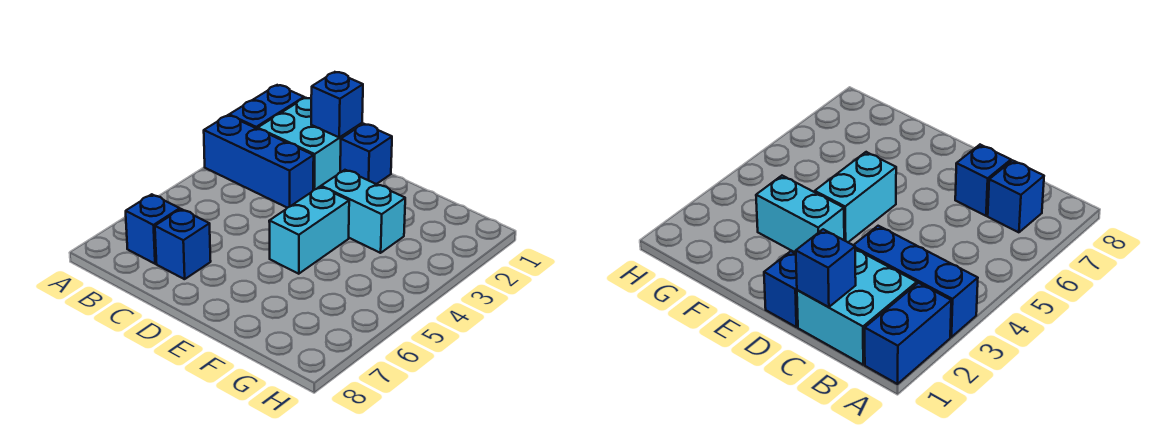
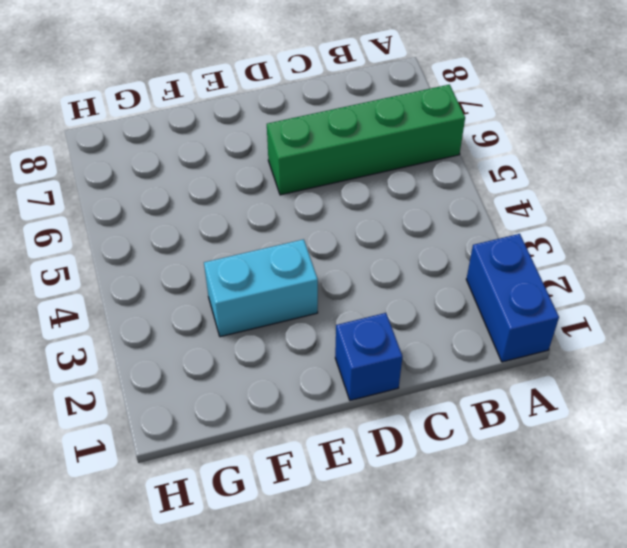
green brick A6:D6 level 1 -> none
none -> blue brick A3:C3 level 1
none -> cyan brick B1:C2 level 1

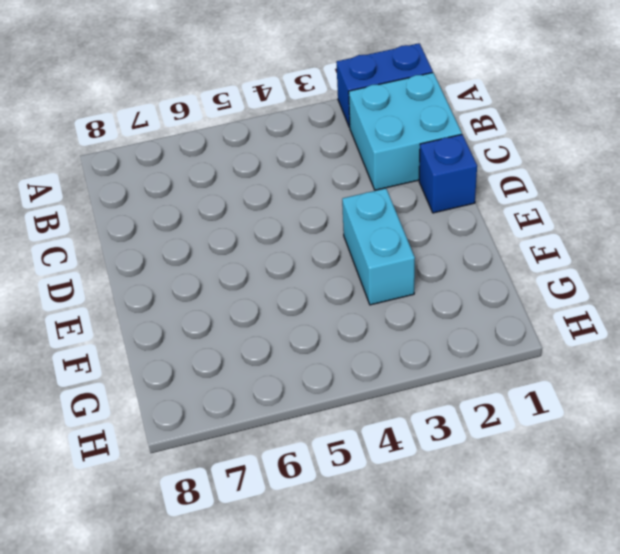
none -> blue brick A3:C3 level 1
none -> blue brick B7 level 1

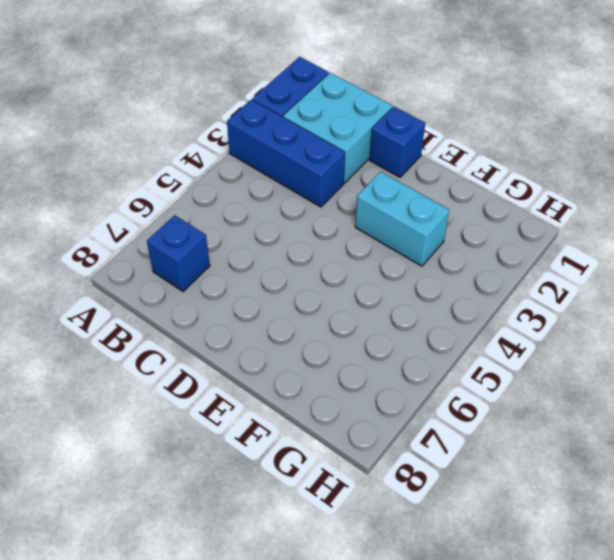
none -> blue brick C7 level 1
none -> cyan brick E4:E5 level 1

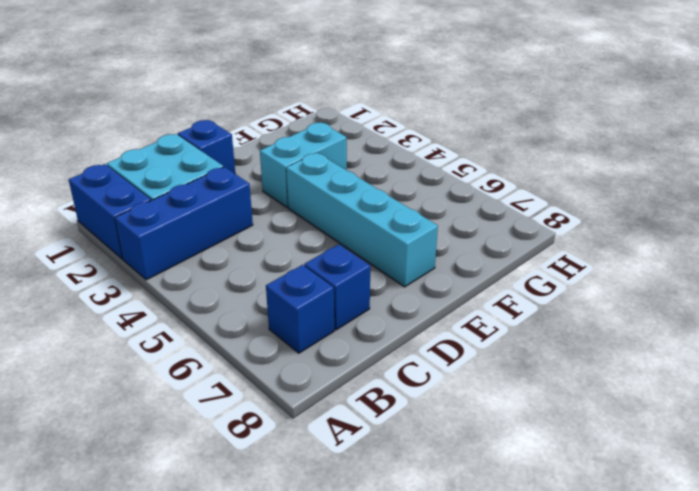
cyan brick E4:E7 level 1 -> cyan brick E4:E5 level 1
none -> blue brick C1 level 2

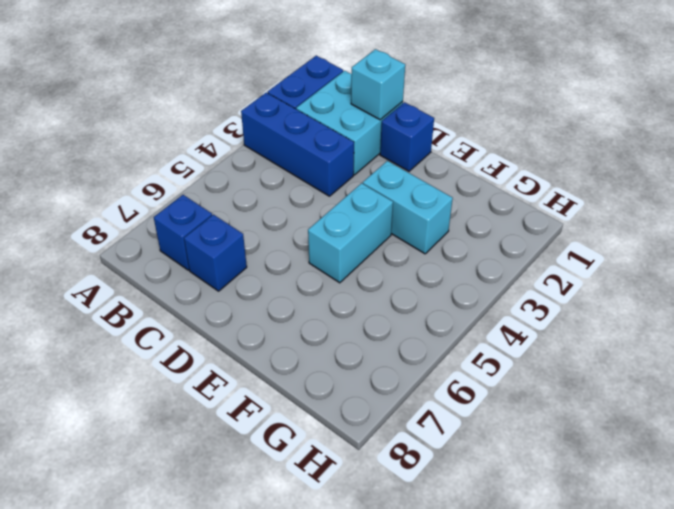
cyan brick C1 level 2 -> blue brick C1 level 2

